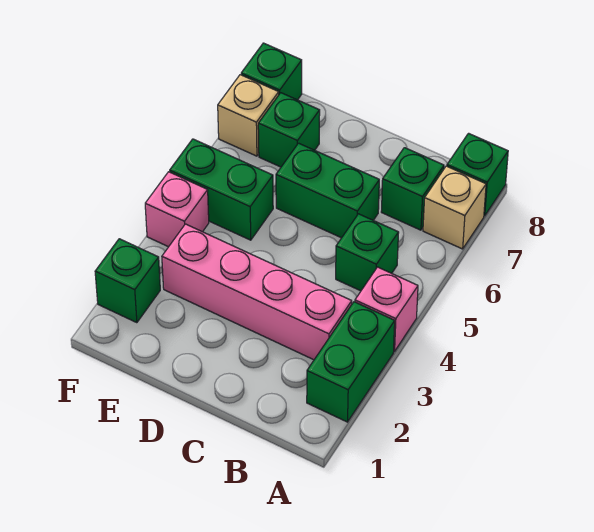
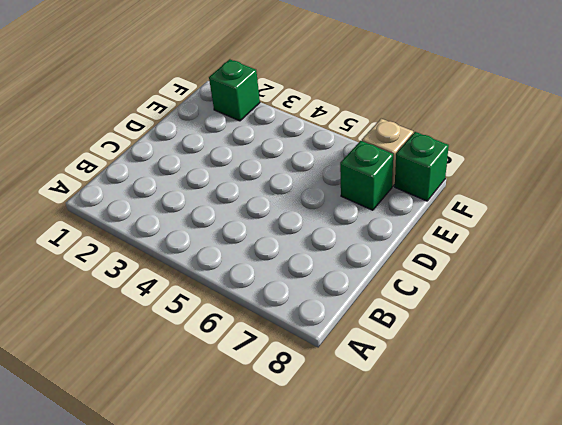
none -> green brick A2:A3 level 1
none -> pink brick A4 level 1
none -> tan brick A7 level 1

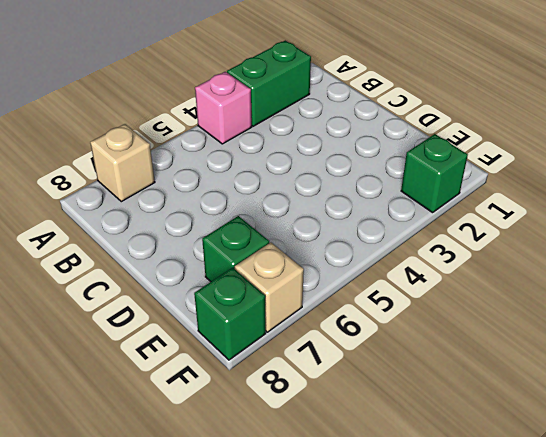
none -> green brick A8 level 1
none -> pink brick B3:E3 level 1
none -> green brick B5 level 1

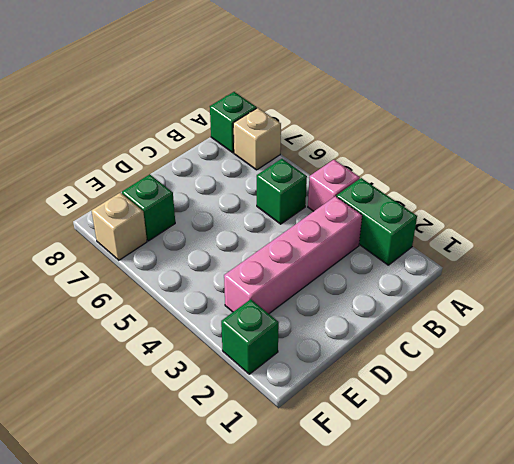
none -> green brick B7 level 1
none -> green brick C6:D6 level 1
none -> green brick E5:F5 level 1

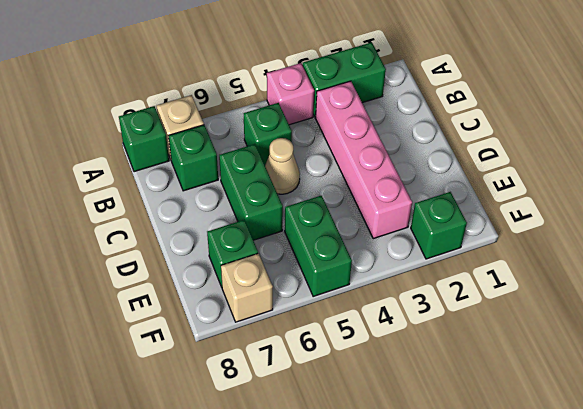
tan cone C5 level 1 -> none
none -> pink brick F4 level 1
none -> green brick F8 level 1

